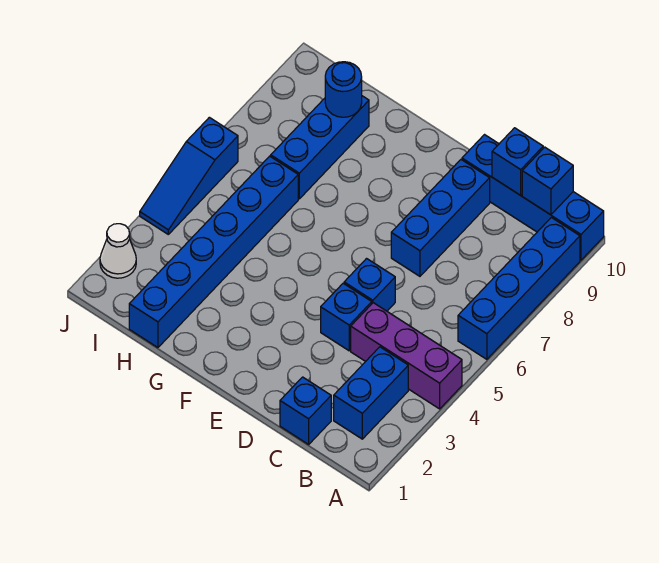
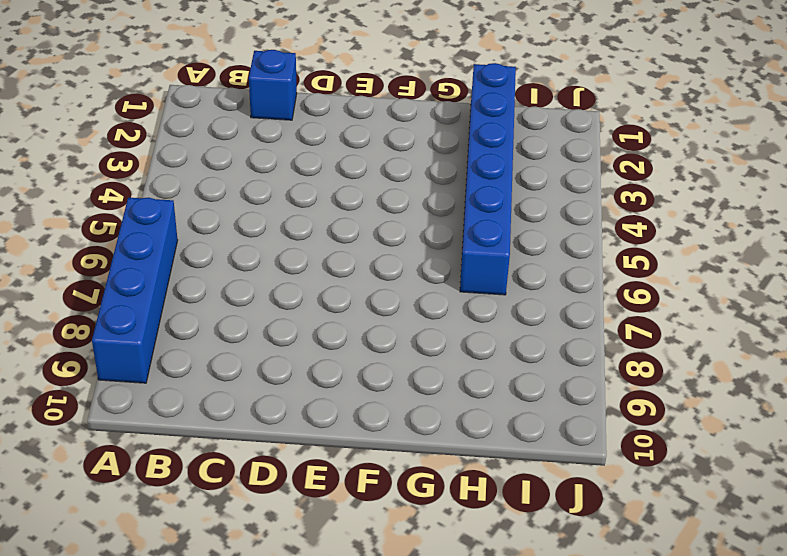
none -> purple brick A4:C4 level 1
none -> blue brick A10:D10 level 1
none -> blue brick B2:B3 level 1

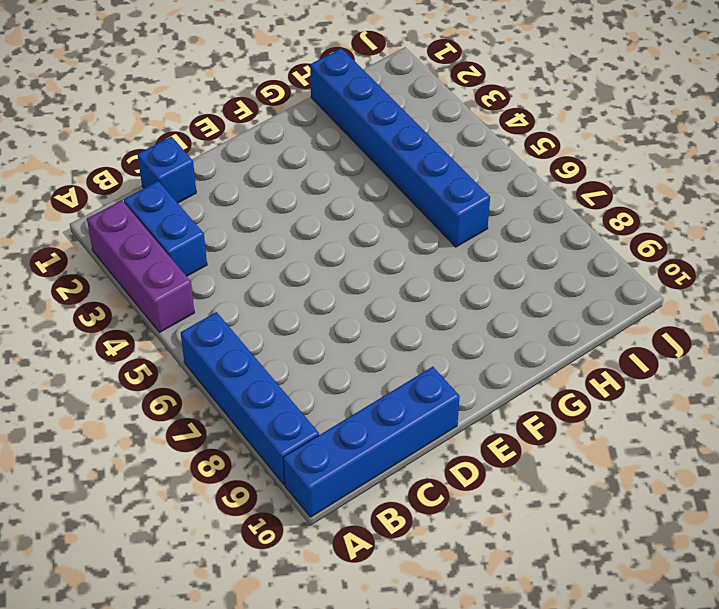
purple brick A2:A4 level 1 -> purple brick A4:C4 level 1
none -> blue brick D4 level 1
none -> blue brick D5 level 1
none -> blue brick D7:D9 level 1

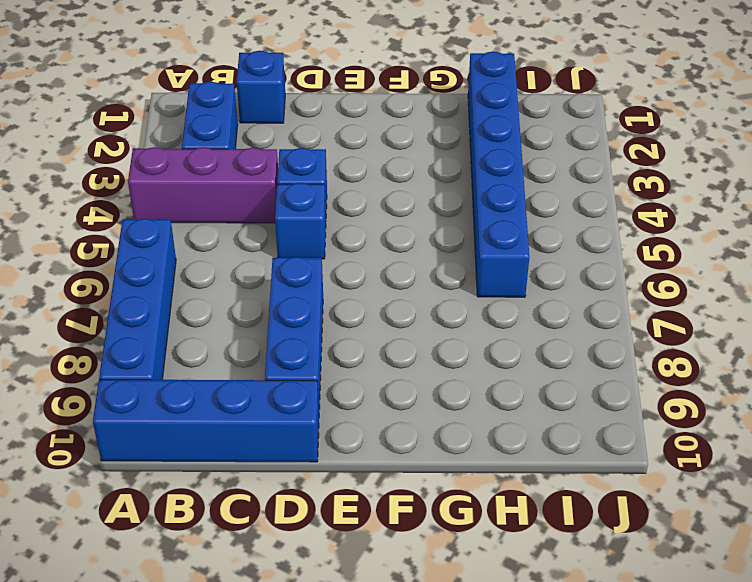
none -> blue brick H7:H9 level 1
none -> white cone J2 level 1
none -> blue slope J4:J6 level 1 top 6

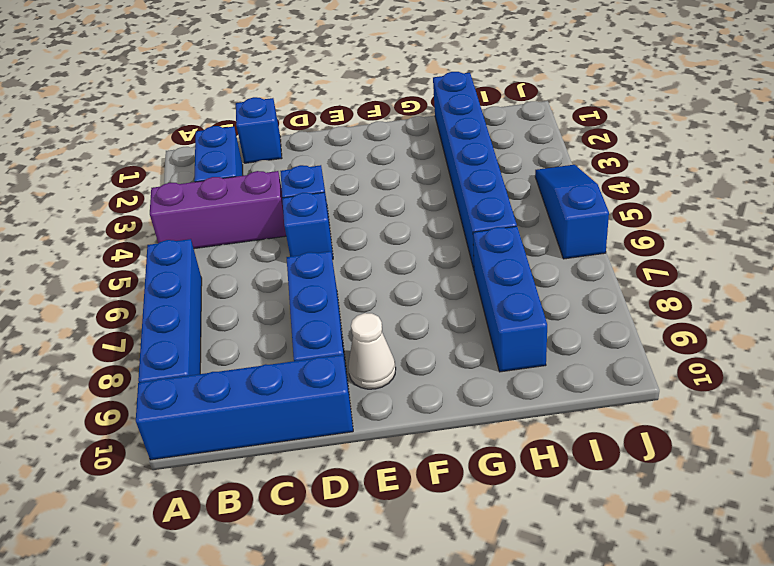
white cone E9 level 1 -> white cone J2 level 1
none -> blue brick B10 level 2
none -> blue brick C10 level 2
none -> blue round brick H9 level 2

